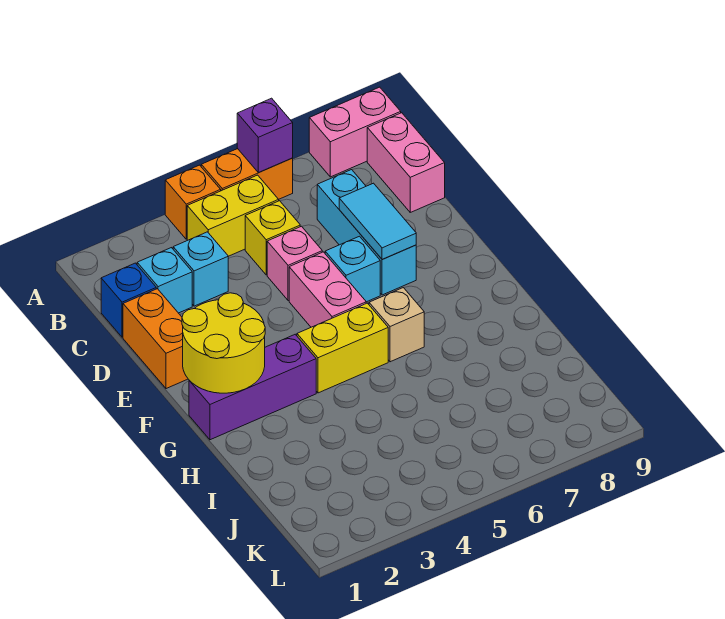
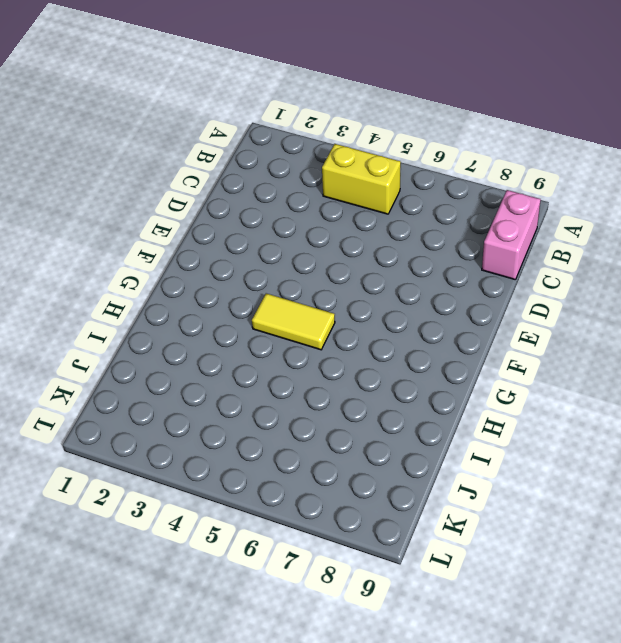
yellow tile G4:G5 level 1 -> yellow brick G4:G5 level 1
none -> orange brick A4 level 1
none -> orange brick A5:A6 level 1
none -> pink brick A8:A9 level 1

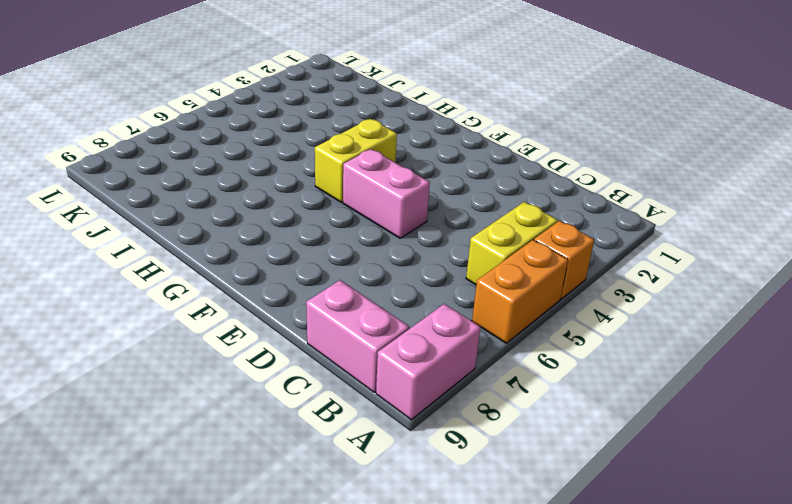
none -> blue brick C1 level 1
none -> cyan brick C2 level 1
none -> cyan brick C3 level 1

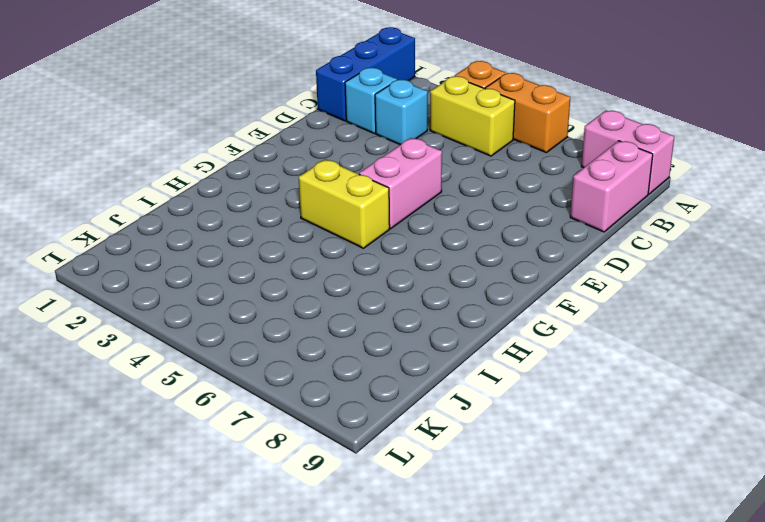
blue brick A1:C1 level 1 -> blue brick C1 level 1
none -> yellow brick C5 level 1
none -> cyan brick C7:E7 level 1
none -> orange brick D1:E1 level 1

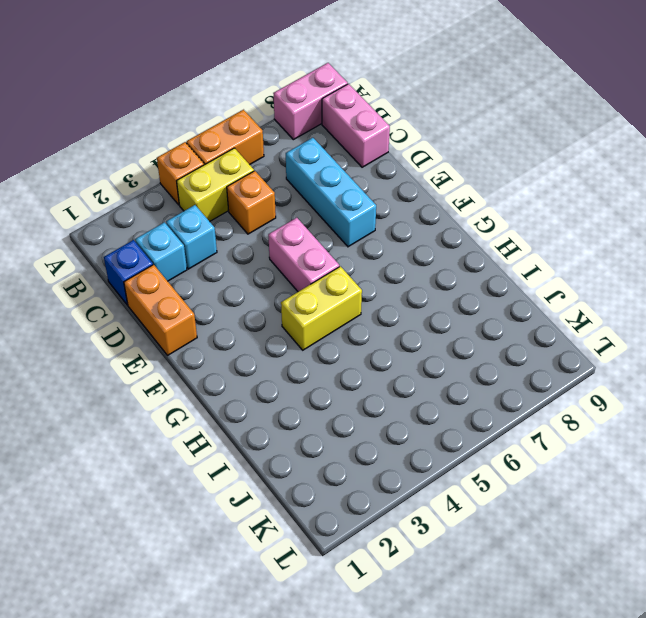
orange brick C5 level 1 -> yellow brick C5 level 1
none -> pink brick D5 level 1
none -> cyan brick E6 level 1
none -> purple brick G1:G3 level 1

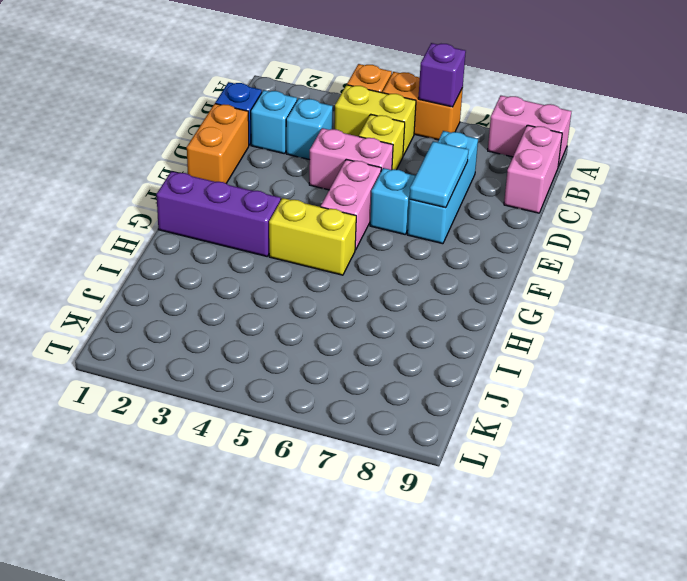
pink brick D4:D5 level 1 -> pink brick D5 level 1
none -> tan brick G6 level 1
none -> yellow round brick F1:G2 level 2

